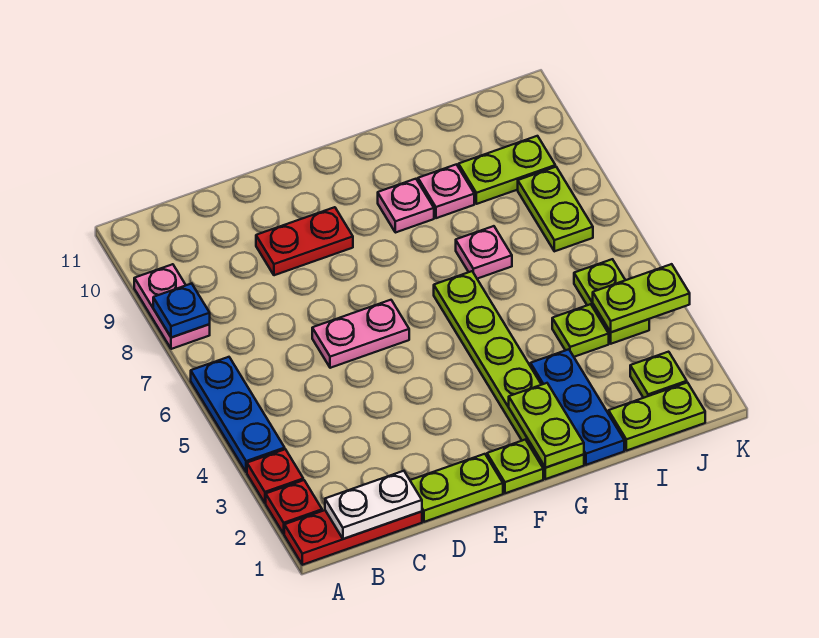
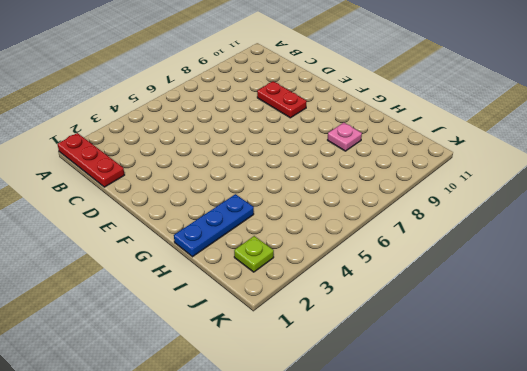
none -> red plate A2 level 1
none -> red plate A3 level 1
none -> blue plate A4:A6 level 1

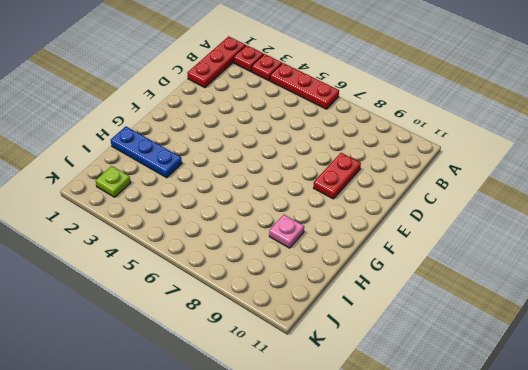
red plate A4:A6 level 1 -> blue plate A4:A6 level 1
none -> pink plate A8:A9 level 1
none -> lime plate D1:E1 level 1
none -> pink plate D6:E6 level 1

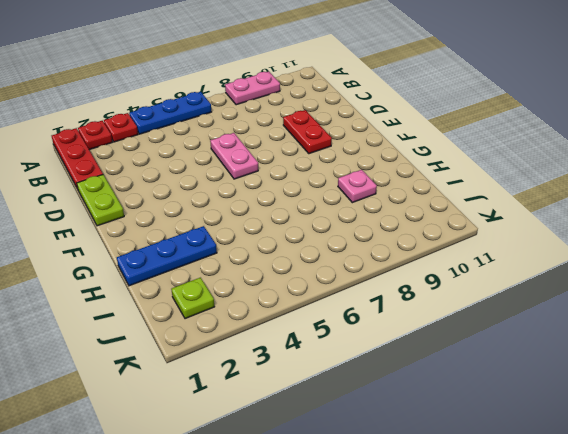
none -> lime plate F1 level 1
none -> lime plate G1:G6 level 1
none -> pink plate G9 level 1

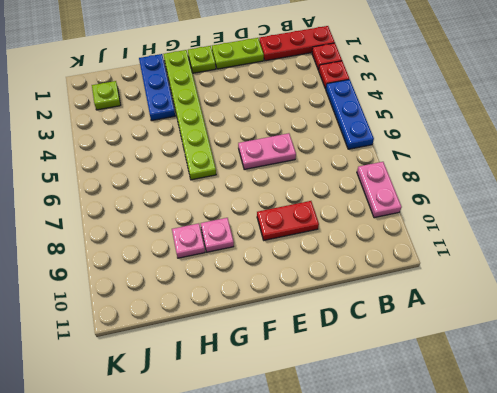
none -> pink plate H7 level 1
none -> lime plate I1:J1 level 1
none -> lime plate I4 level 1

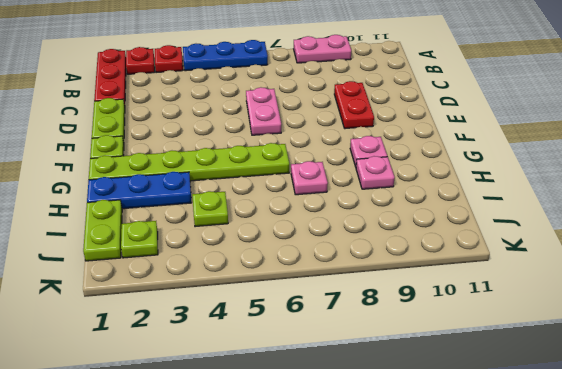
none -> lime plate I9:J9 level 1
none -> lime plate J4:J5 level 1
none -> lime plate J7:J8 level 1

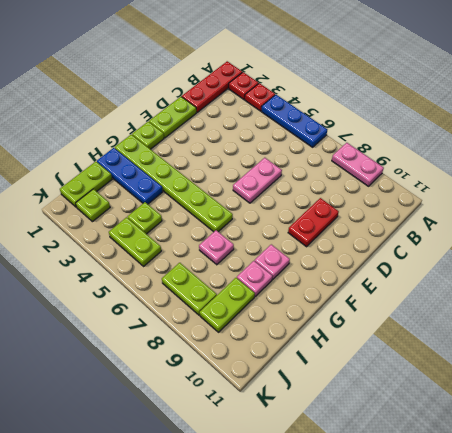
none -> blue plate A8 level 2
none -> white plate B1:C1 level 2
none -> lime plate G1:G2 level 2

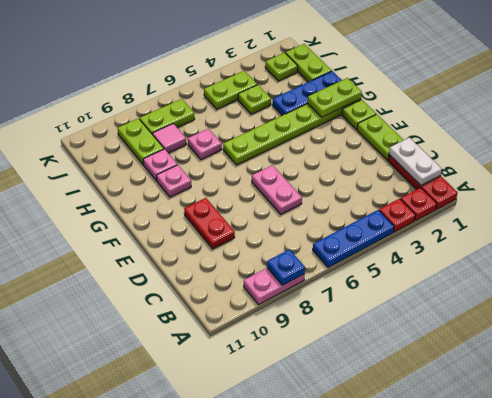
pink tile I8 level 1 -> none
none -> lime plate J4:K4 level 2

